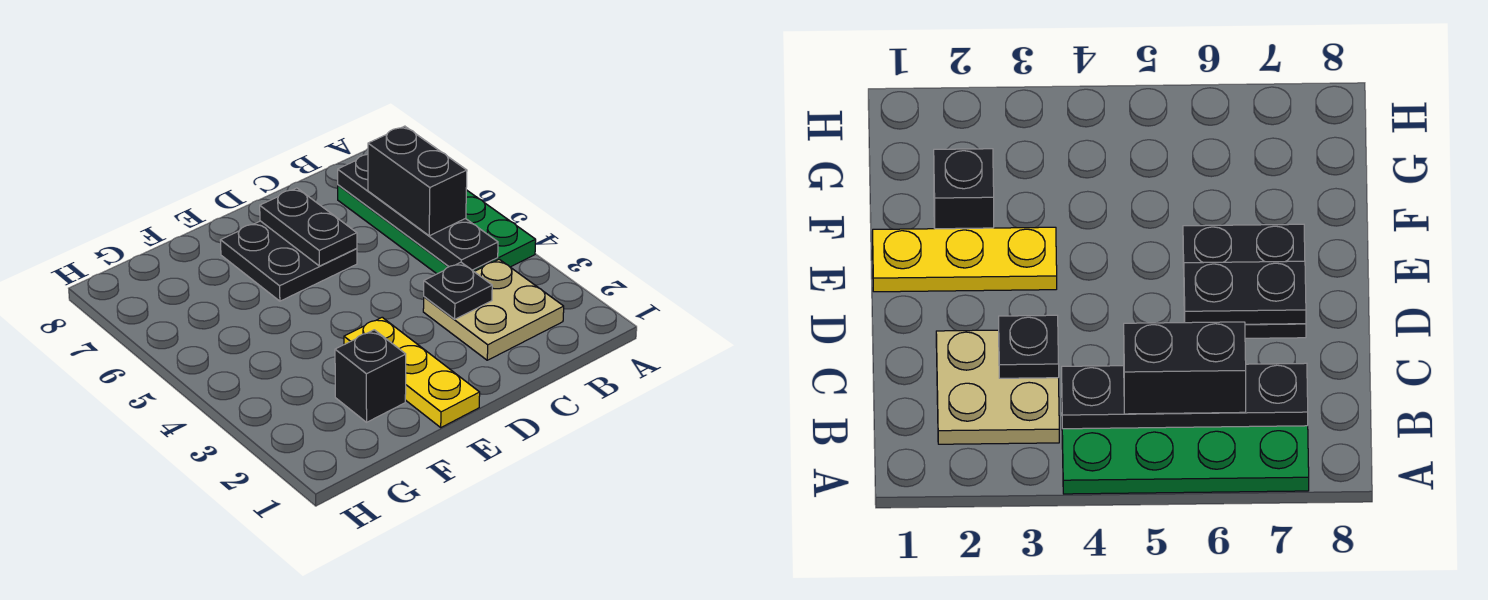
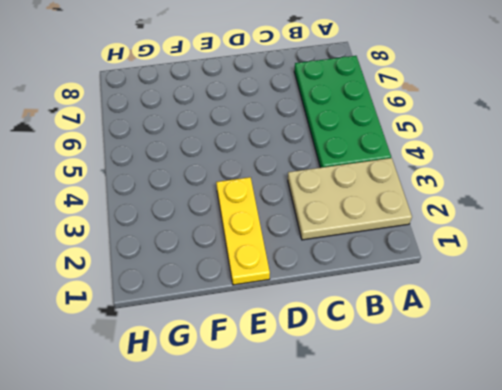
tan plate A2:C3 level 1 -> tan plate B2:C3 level 1
none -> black plate D6:E7 level 1
none -> black brick F2 level 1

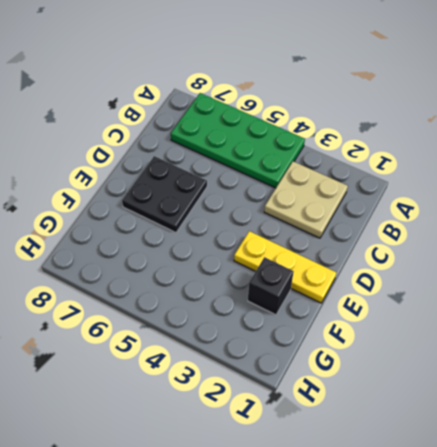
none -> black plate B4:B7 level 2
none -> black plate C3 level 2

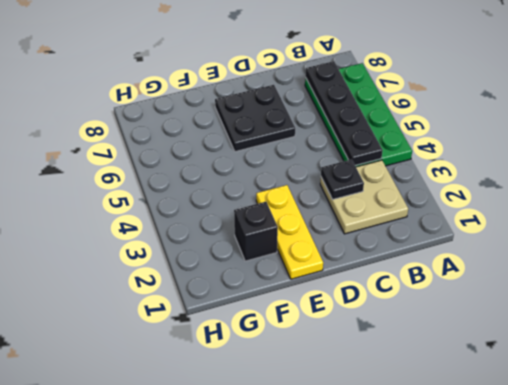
none -> black plate D6:D7 level 2
none -> black brick B5:B6 level 3

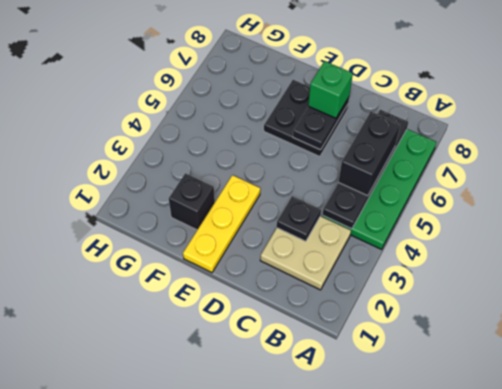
green brick D7 level 3 -> none

